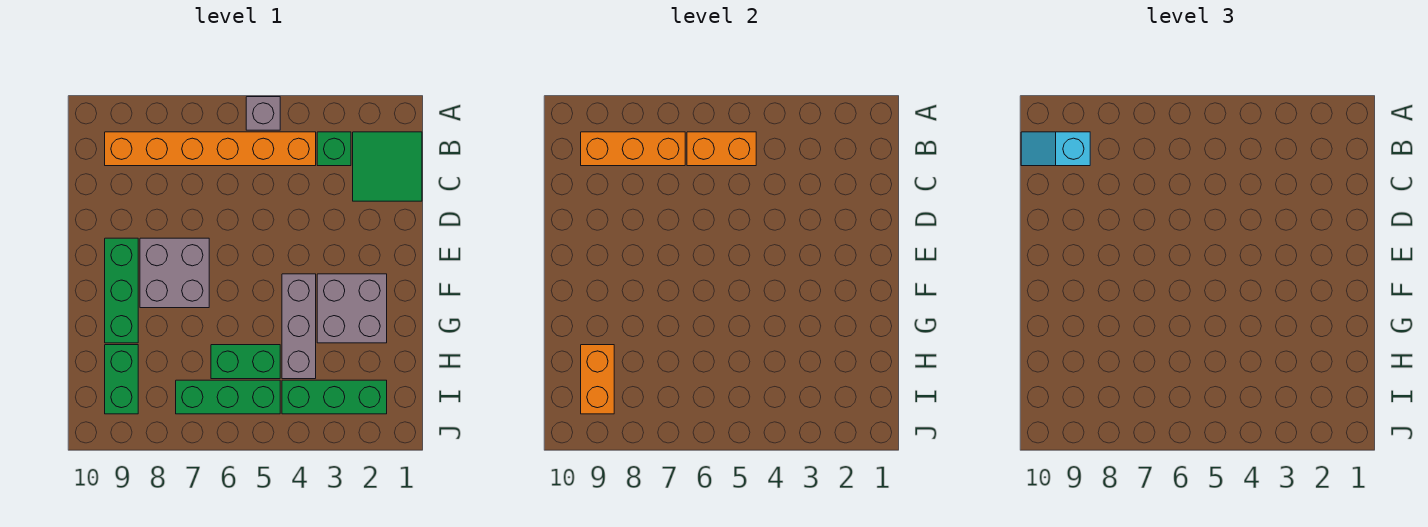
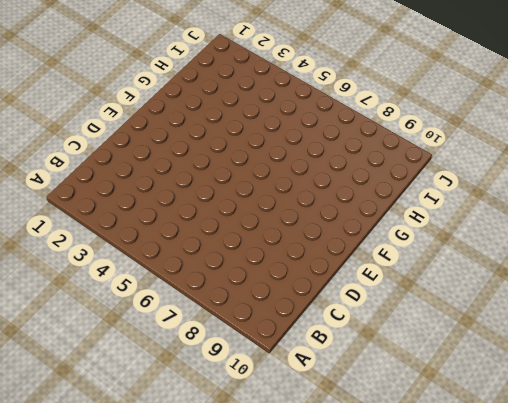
none -> grey brick A5 level 1
none -> green tile B1:C2 level 1
none -> green brick B3 level 1

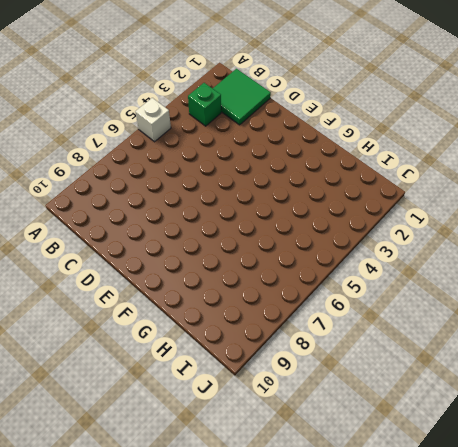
white brick A5 level 1 -> grey brick A5 level 1
none -> orange brick B4:B9 level 1
none -> grey brick E7:F8 level 1
none -> green brick E9:G9 level 1

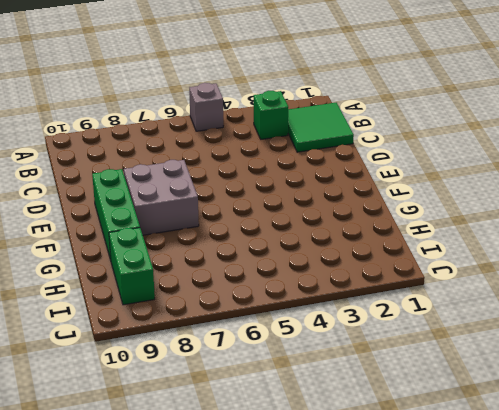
none -> orange brick B4:B9 level 1
none -> grey brick F2:G3 level 1
none -> grey brick F4:H4 level 1

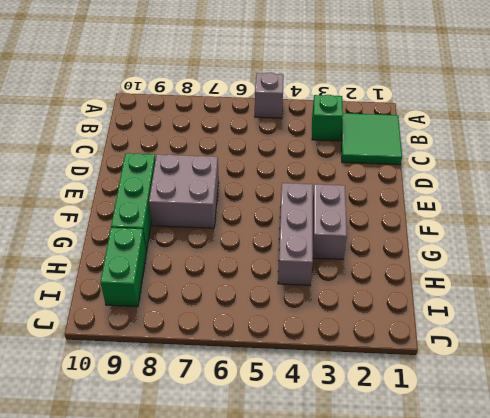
grey brick F3:G3 level 1 -> grey brick F2:G3 level 1
none -> orange brick B4:B9 level 1
none -> green brick H5:H6 level 1
none -> green brick I2:I4 level 1

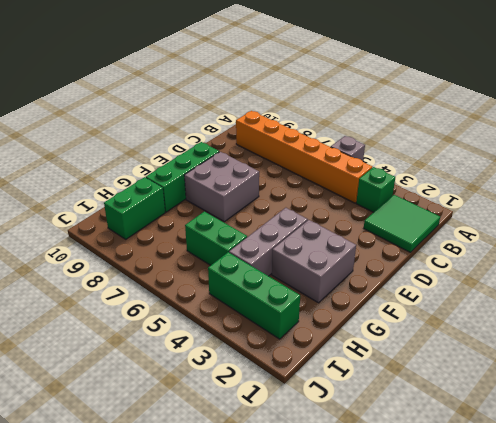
none -> green brick I5:I7 level 1
none -> orange brick B5:B6 level 2
none -> orange brick B7:B9 level 2

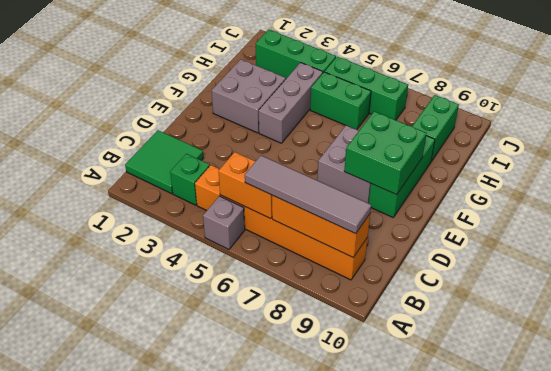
grey tile B6:B9 level 3 -> cyan slope B9:B10 level 3 top 9
green brick E8:F9 level 2 -> none
none -> orange brick H9:I9 level 2

